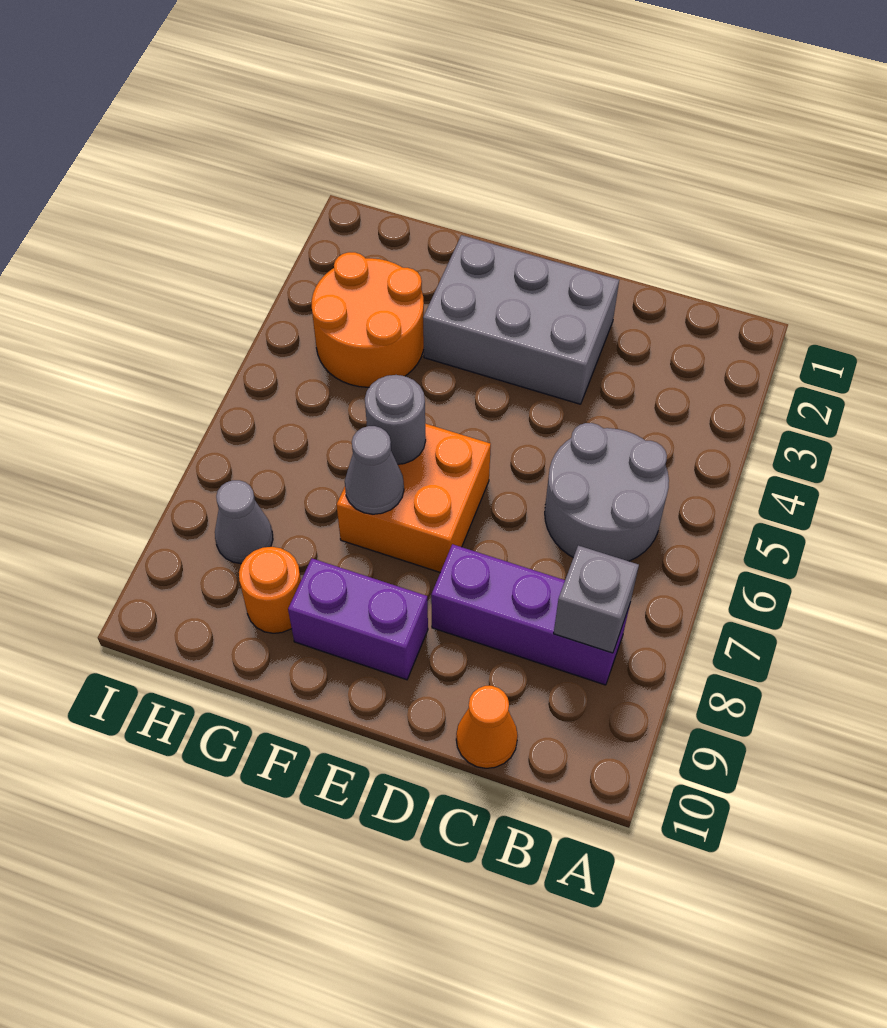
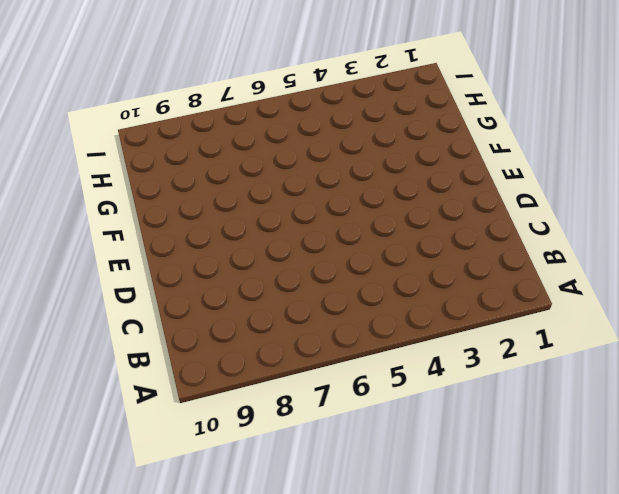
none -> grey round brick B5:C6 level 1
none -> purple brick B8:D8 level 1
none -> orange cone C10 level 1

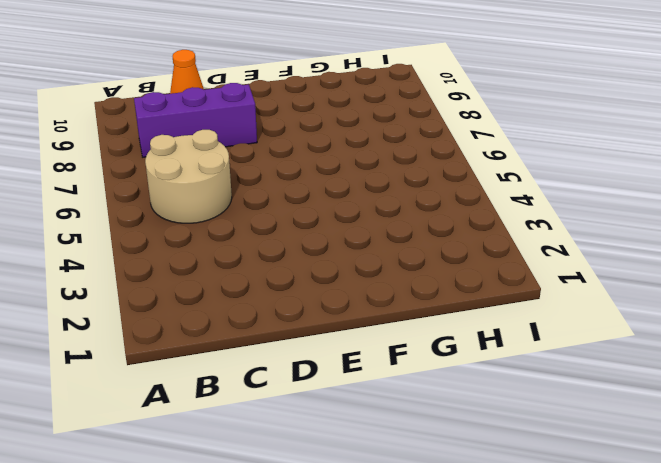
tan round brick B5:C6 level 1 -> grey round brick B5:C6 level 1
none -> grey brick D2:F3 level 1
none -> orange brick E6:F7 level 1
none -> purple brick E9:F9 level 1

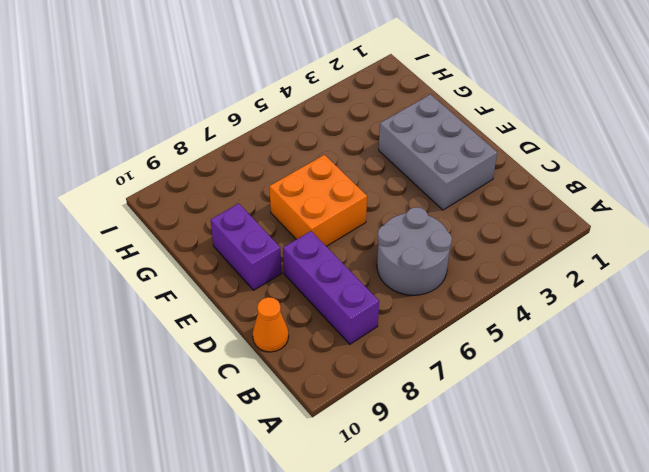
none -> orange round brick G3:H4 level 1
none -> orange round brick G9 level 1
none -> grey cone H8 level 1

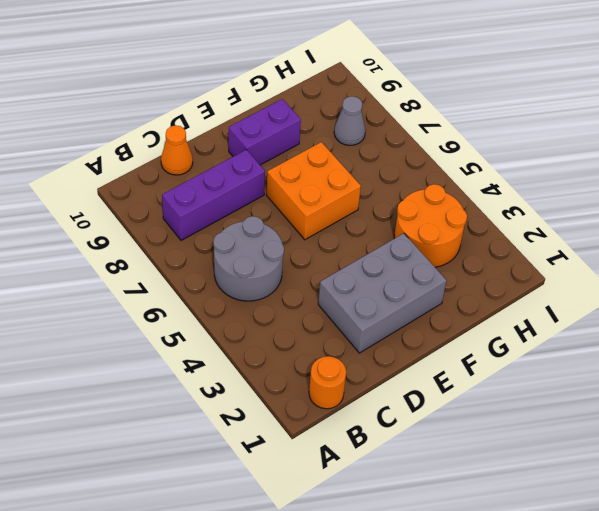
orange round brick B1 level 1 -> orange round brick G9 level 1
none -> grey brick B8 level 2
none -> grey round brick F6 level 2
none -> grey cone F7 level 2

